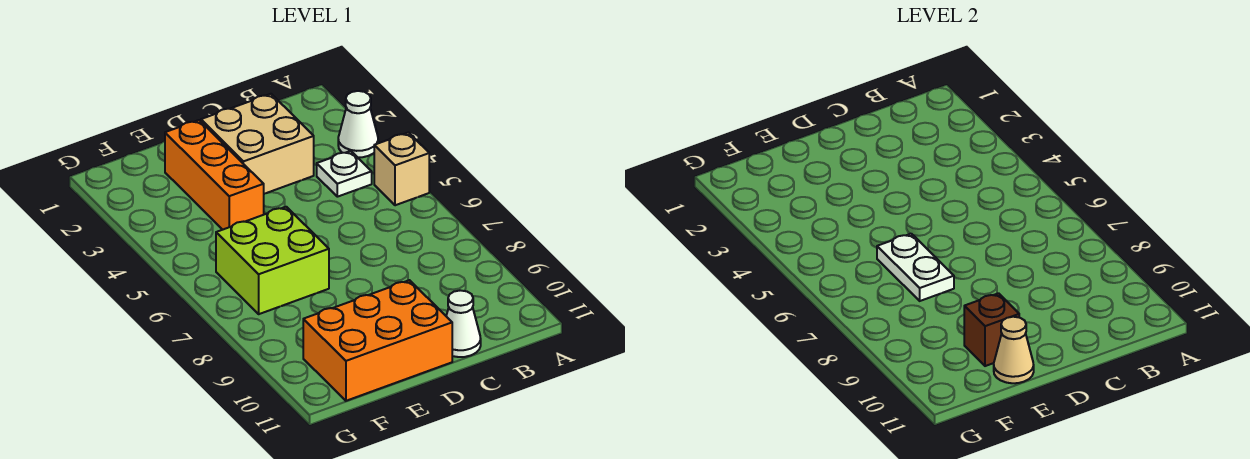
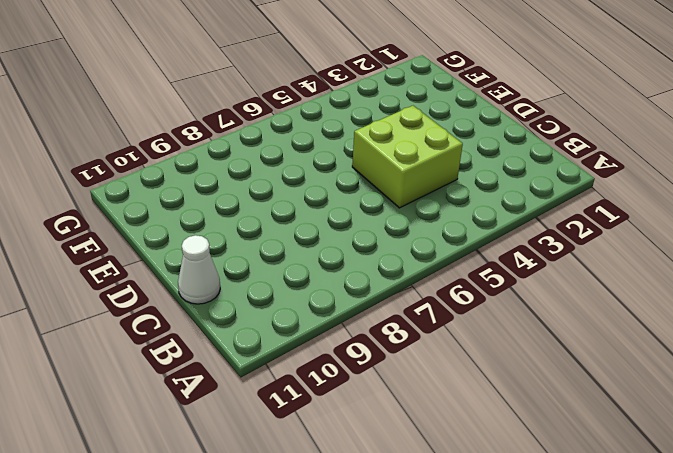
lime brick C4:D5 level 1 -> lime brick E6:F7 level 1
none -> white cone A3 level 1
none -> tan brick A5 level 1

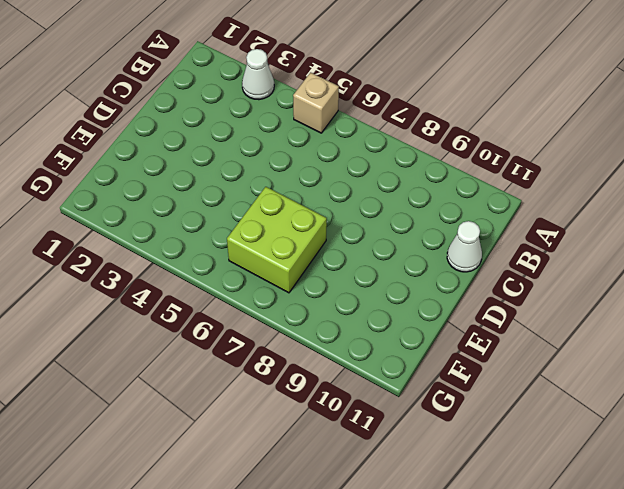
none -> white plate B4 level 1
none -> tan brick C2:D3 level 1

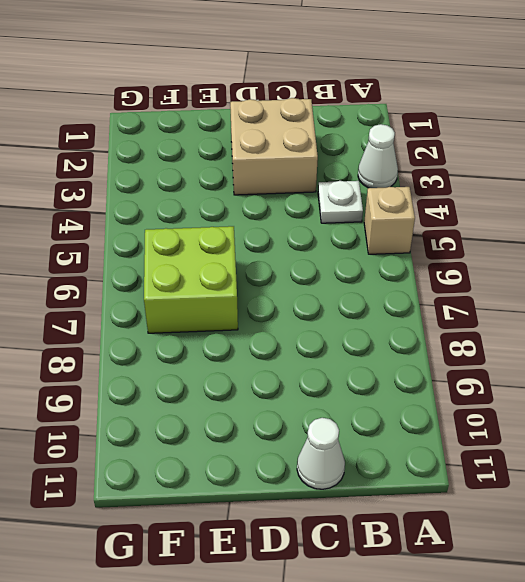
none -> orange brick D10:F11 level 1
none -> orange brick E2:E4 level 1

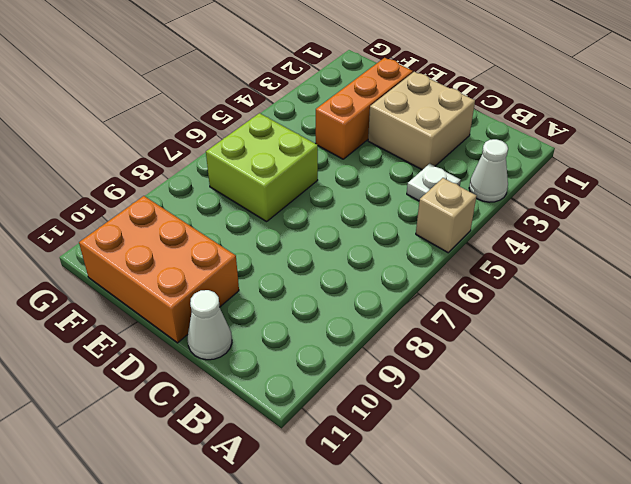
none -> white plate E6:E7 level 2
none -> brown brick E10 level 2

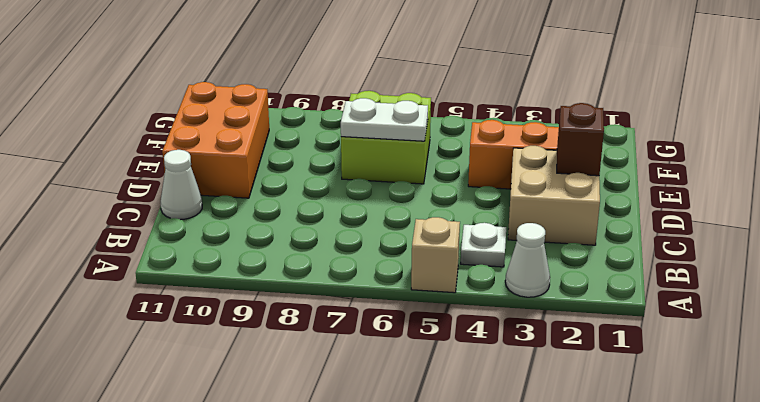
brown brick D2 level 2 -> brown brick E10 level 2
none -> tan cone E11 level 2

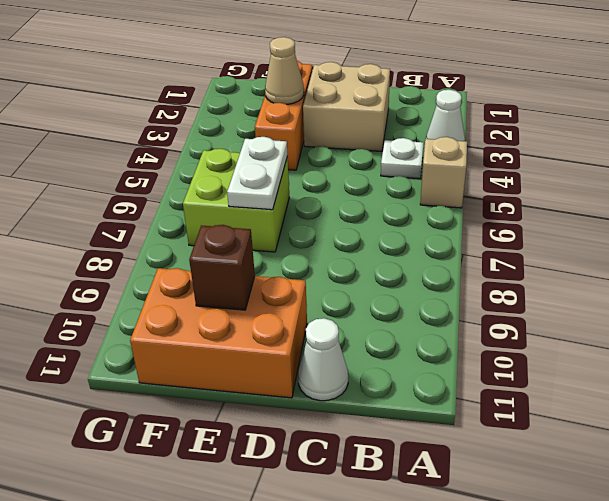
tan cone E3 level 2 -> tan cone E11 level 2

